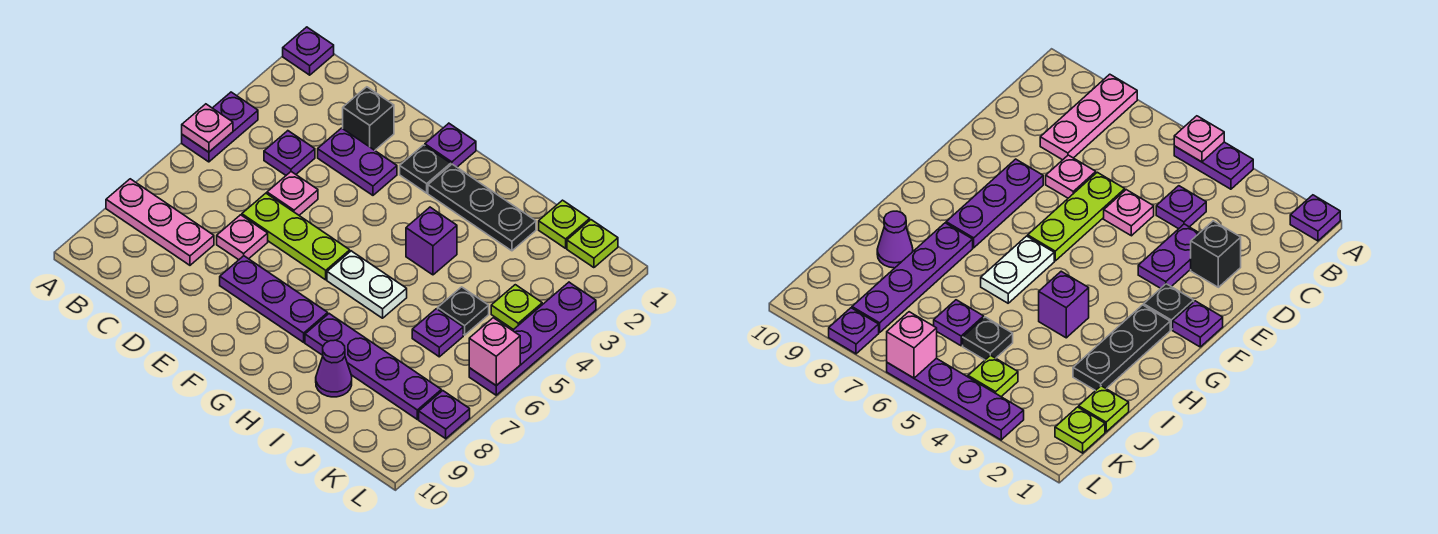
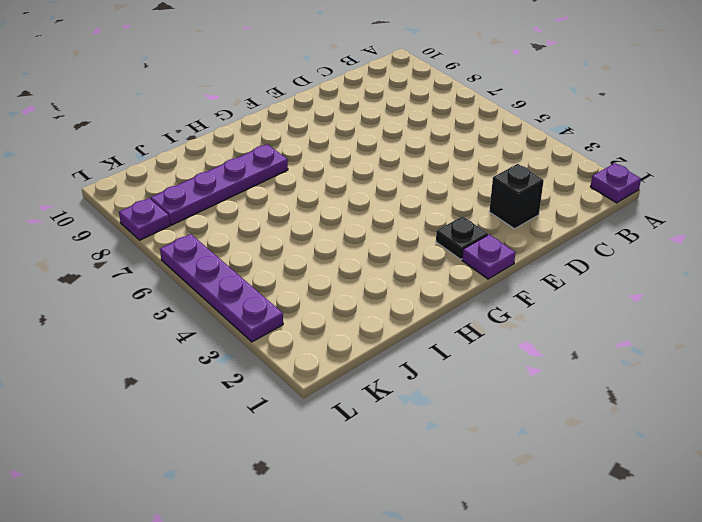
none -> purple plate A4:A5 level 1
none -> pink plate A8:C8 level 1
none -> purple plate C4 level 1

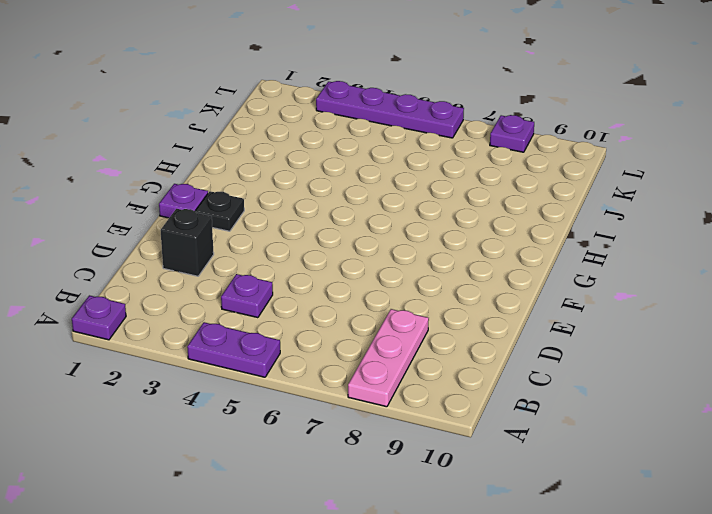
none -> purple plate D3:E3 level 1
none -> pink plate D5 level 1
none -> lime plate D6:F6 level 1

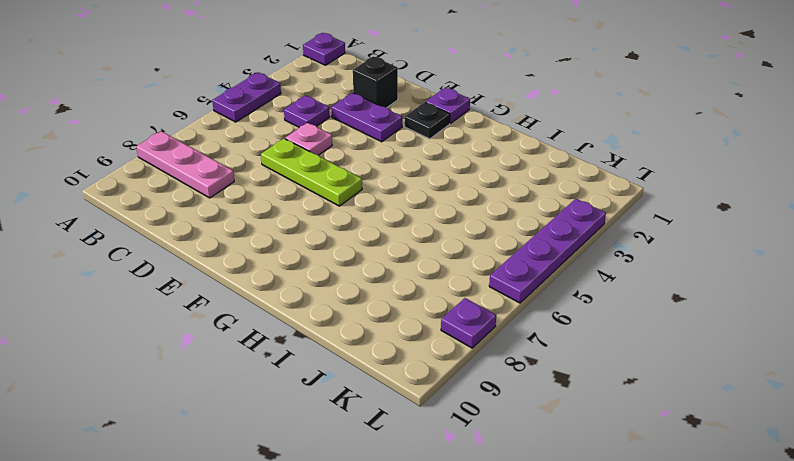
none -> pink plate D7 level 1
none -> purple plate E8:G8 level 1
none -> black plate G2:I2 level 1

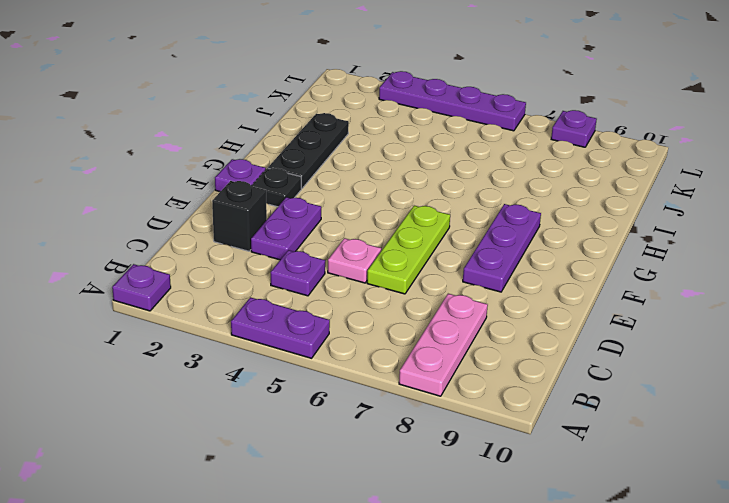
none -> pink plate D7 level 1
none -> white plate G6:H6 level 1
none -> purple brick H4 level 1

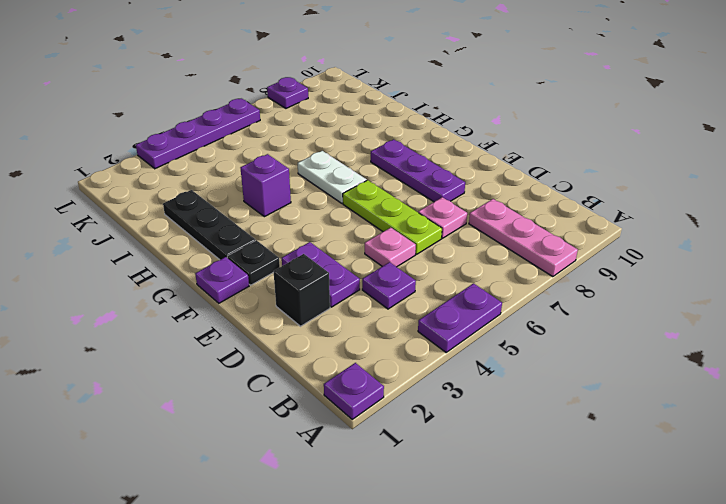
none -> purple plate H8:K8 level 1
none -> purple cone I9 level 1
none -> lime plate J1 level 1

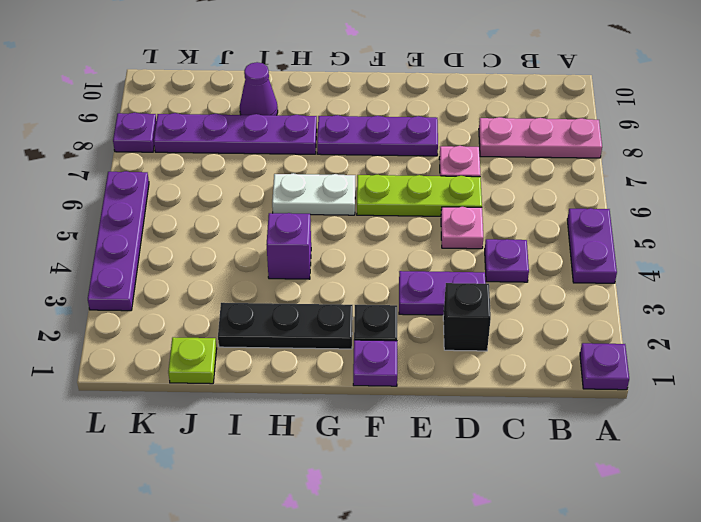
none -> black plate J5 level 1
none -> purple plate J6 level 1
none -> lime plate K1 level 1

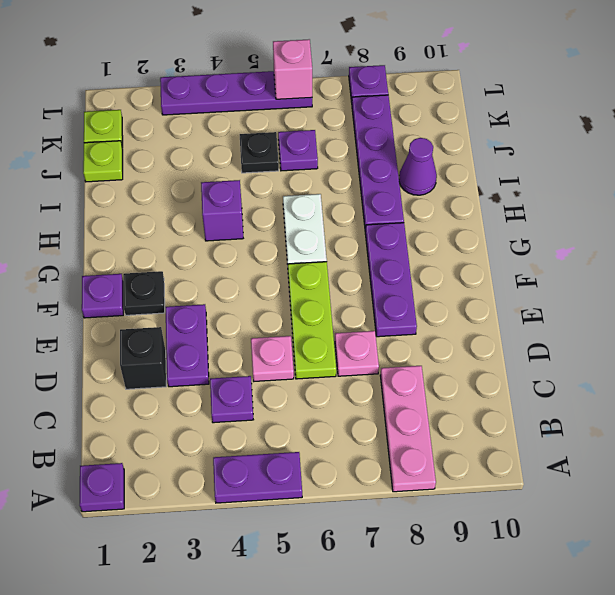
none -> black plate G2:I2 level 1
none -> lime plate K4 level 1
none -> pink plate A5 level 2

